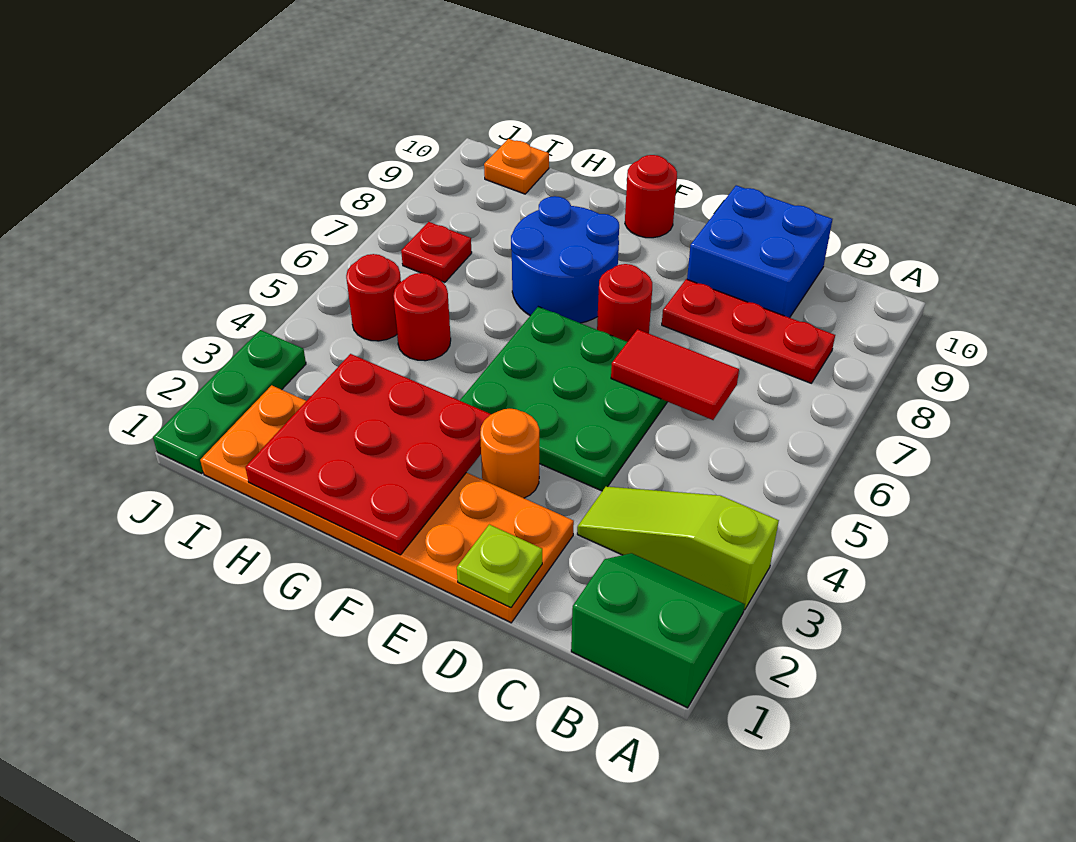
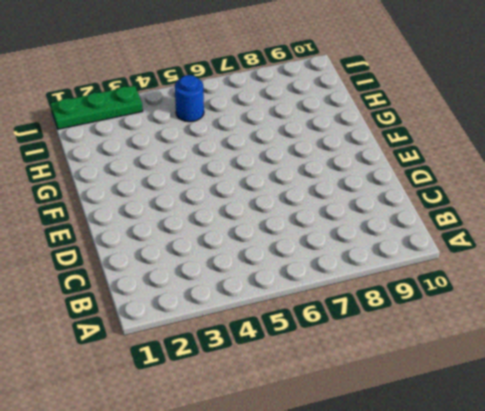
blue round brick I5 level 1 -> red round brick I5 level 1
none -> green slope A1:B2 level 1 top 1
none -> lime slope A3:C3 level 1 top A
none -> red plate B8:D8 level 1

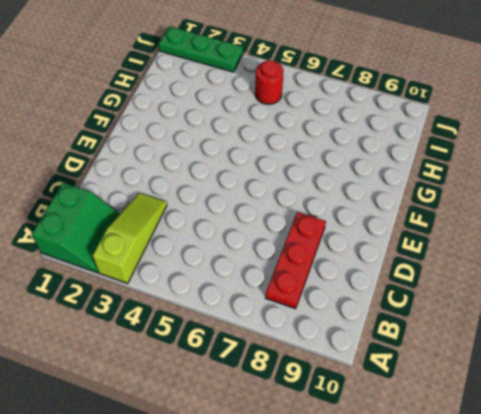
none -> blue brick C9:D10 level 1
none -> orange plate D1:I2 level 1
none -> green plate D4:F6 level 1

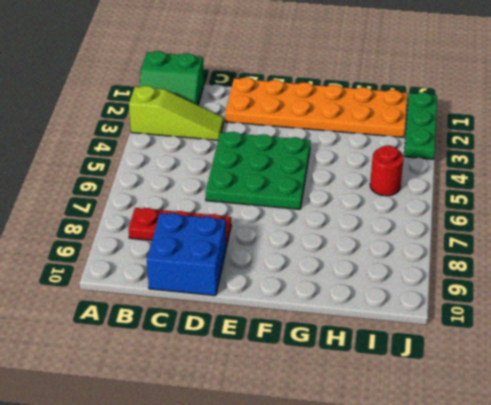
none -> orange round brick E3 level 1
none -> red round brick E7 level 1
none -> blue round brick F7:G8 level 1

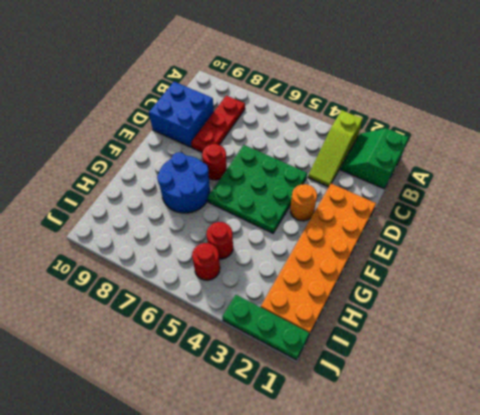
none -> red round brick F10 level 1
none -> red plate I7 level 1
none -> orange plate I10 level 1

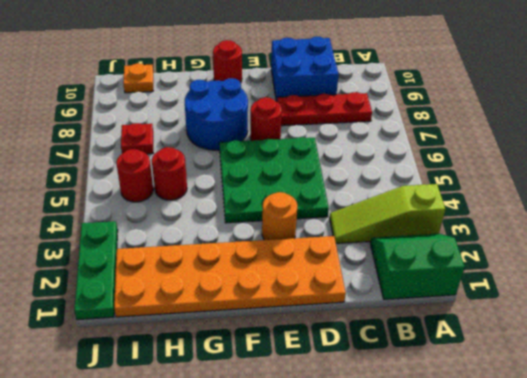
none -> red tile C6:D6 level 2
none -> lime plate D1 level 2
none -> red plate F1:H3 level 2

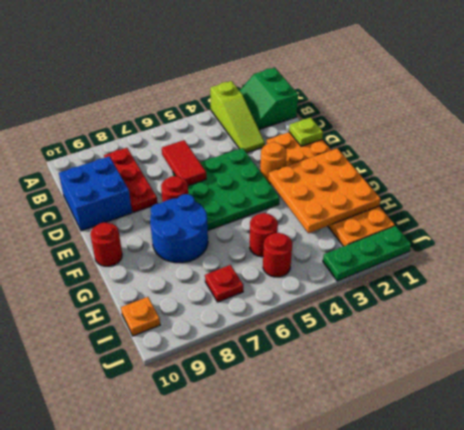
orange plate F1:H3 level 2 -> red plate F1:H3 level 2

